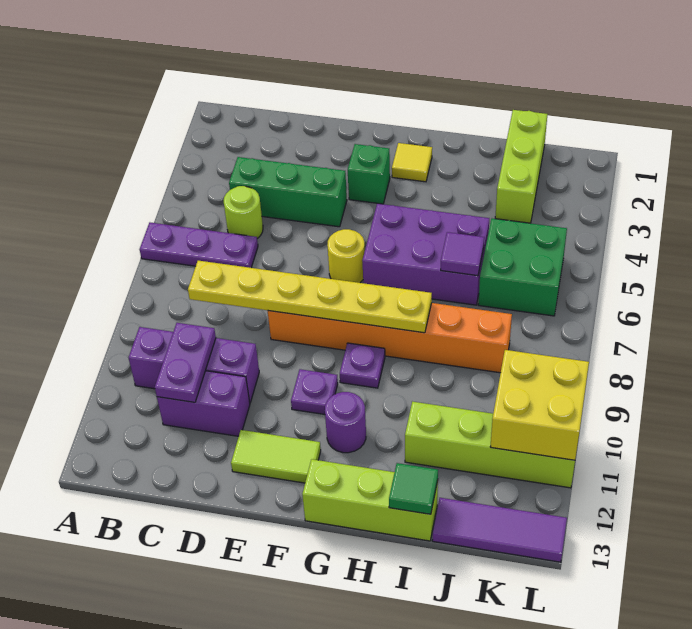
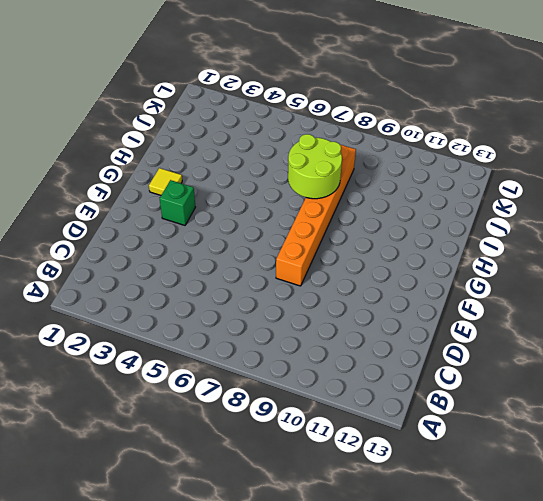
lime round brick H7:I8 level 2 -> yellow plate C8:H8 level 2
none -> purple plate A6:C6 level 1
none -> purple brick B10:D10 level 1
none -> green brick C4:E4 level 1

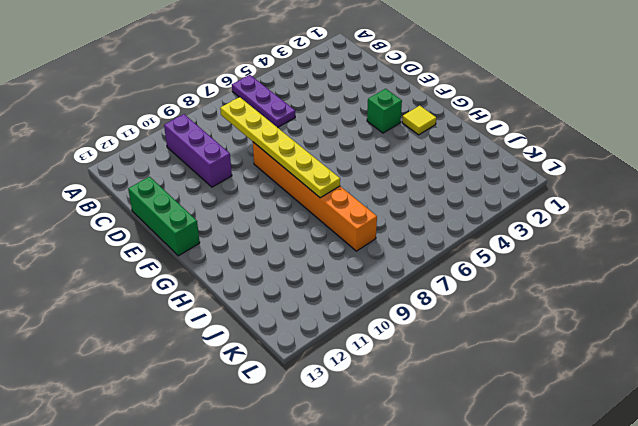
green brick D13:F13 level 1 -> green brick C4:E4 level 1
none -> lime round brick C5 level 1
none -> purple brick C11:D11 level 1
none -> lime tile E12:F12 level 1

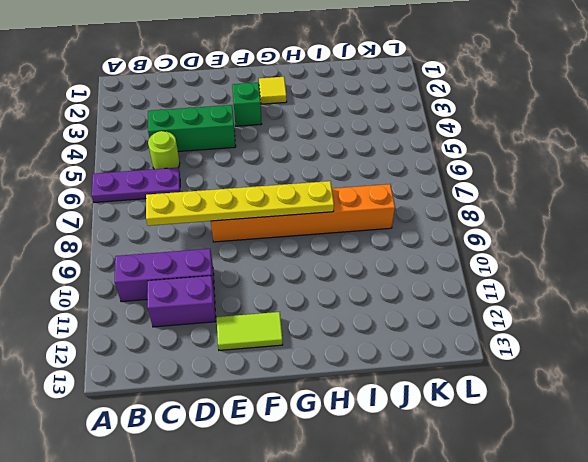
none -> yellow round brick F6 level 1
none -> purple plate F10 level 1
none -> purple brick G5:I6 level 1

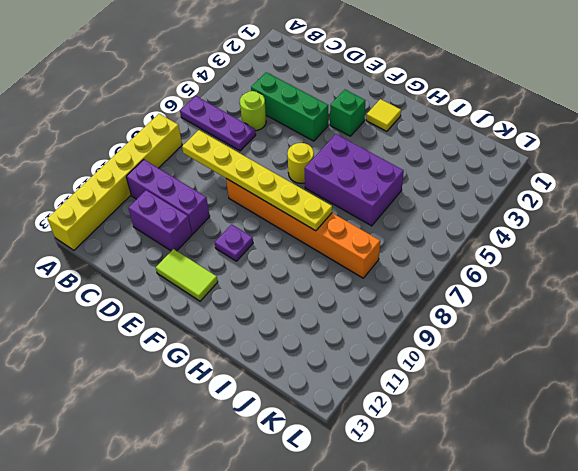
yellow brick A8:A13 level 1 -> none
none -> purple plate G9 level 1
none -> purple round brick G11 level 1
none -> lime brick G13:I13 level 1

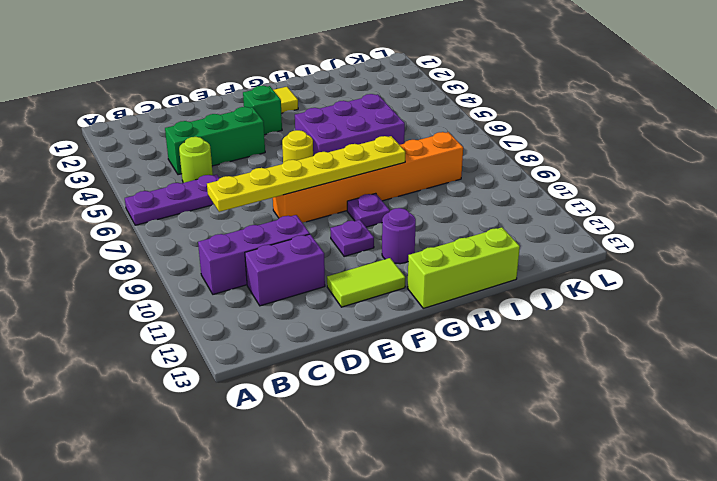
none -> lime brick I11:L11 level 1
none -> lime brick J1:J3 level 1
none -> green brick J5:K6 level 1

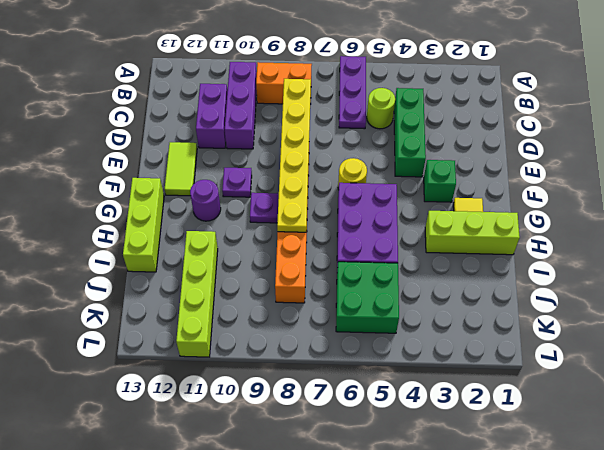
orange brick B8:B9 level 1 -> none
lime brick H1:H3 level 1 -> lime brick J1:J3 level 1
none -> purple tile J13:L13 level 1
none -> purple plate C10:C11 level 2
none -> purple tile I6 level 2

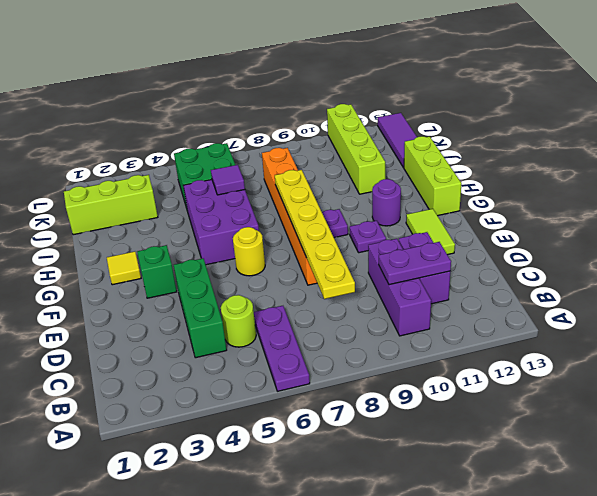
none -> green tile I13 level 2
none -> yellow brick K10:L11 level 2

